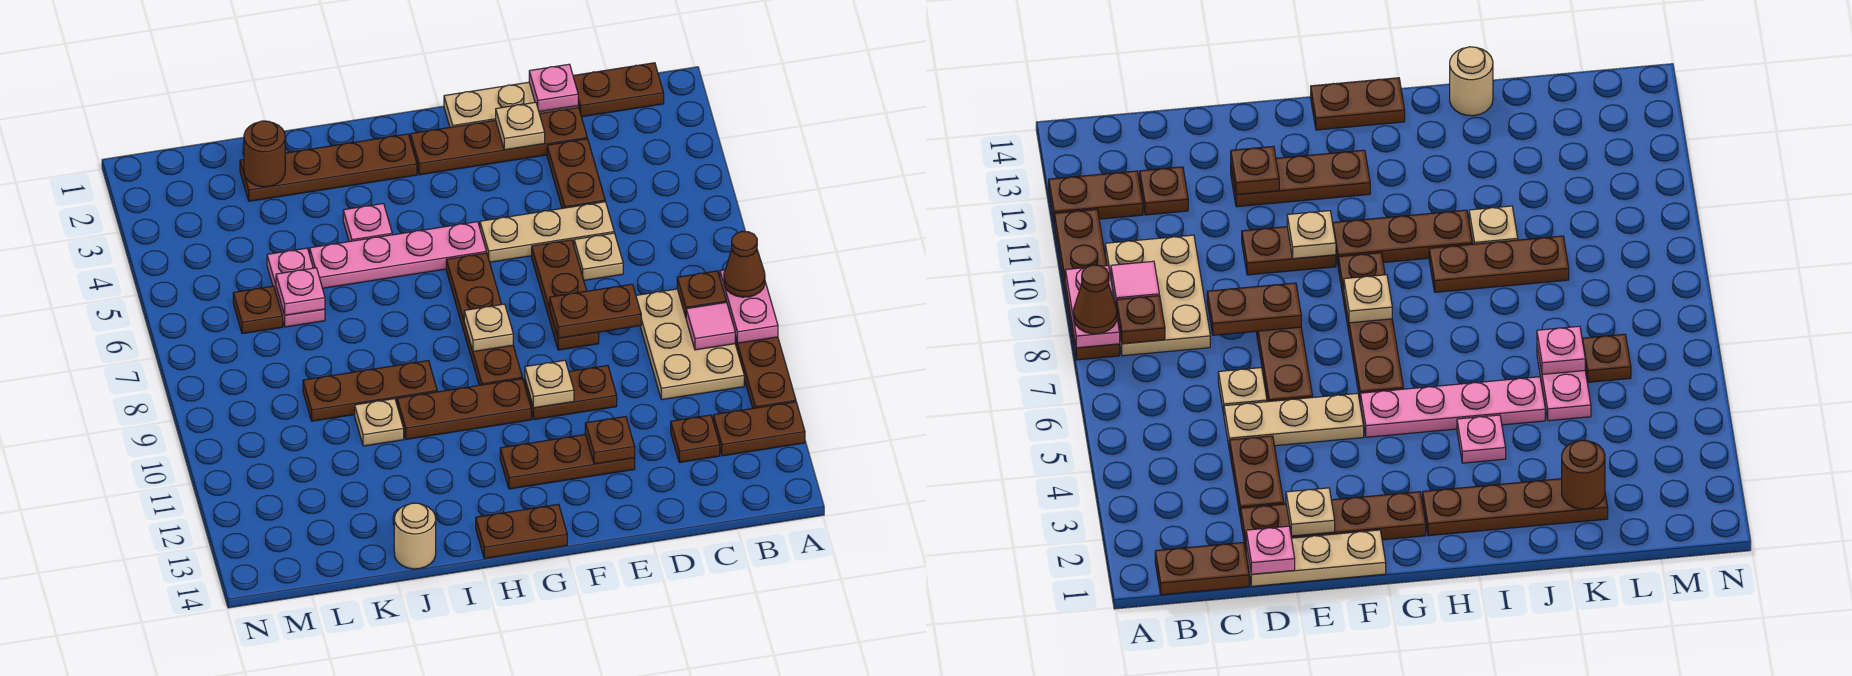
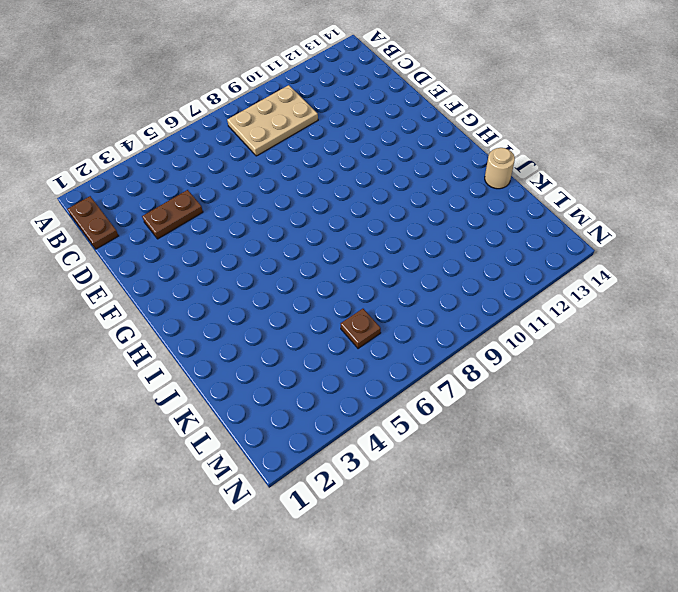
none -> brown plate A8:A11 level 1
none -> brown plate A12:B12 level 1
none -> brown plate C12 level 1
none -> tan plate D1:F1 level 1

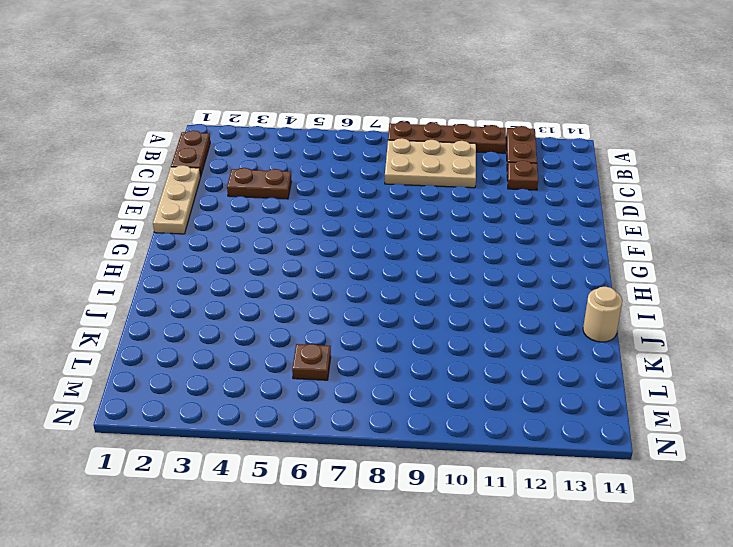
none -> brown plate D2:G2 level 1
none -> tan plate D5:F5 level 1
none -> tan plate D6 level 1
none -> brown plate E6:E8 level 1

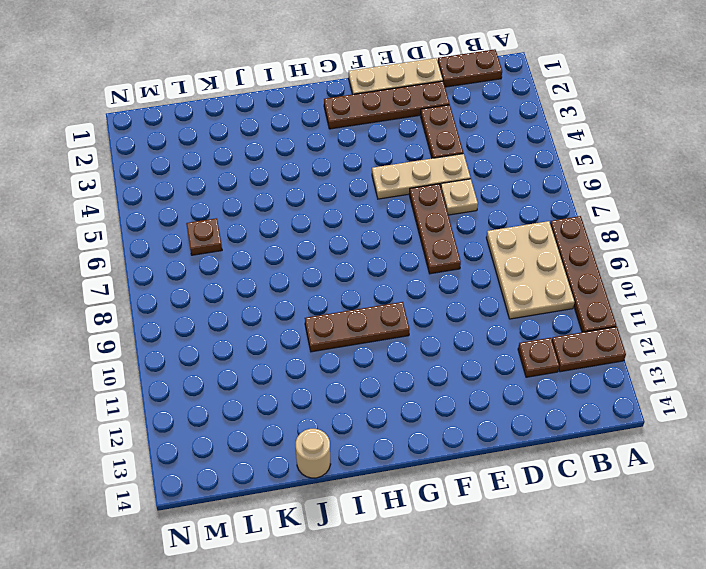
none -> brown plate E10:F10 level 1
none -> brown plate E12:G12 level 1
none -> pink plate G5:J5 level 1
none -> brown plate G6:G9 level 1

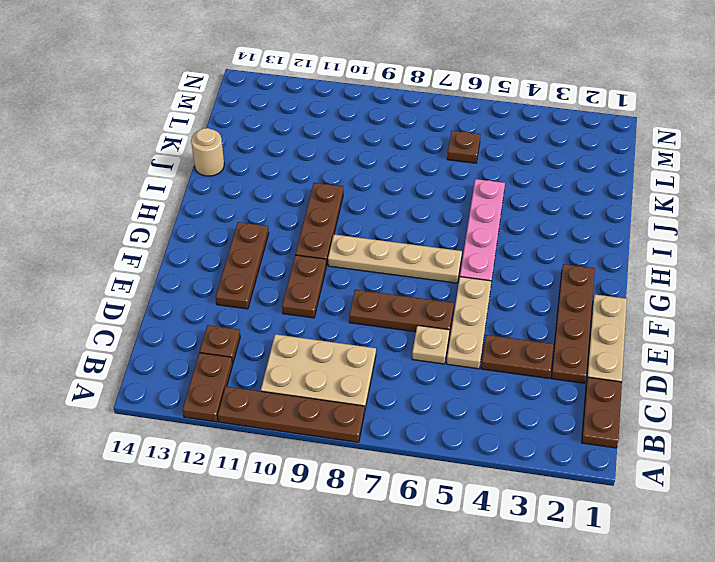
tan plate G6:G9 level 1 -> brown plate G6:G9 level 1
none -> brown plate G14:H14 level 1
none -> brown plate H2:K2 level 1
none -> pink plate I4 level 1
none -> brown plate I9:K9 level 1

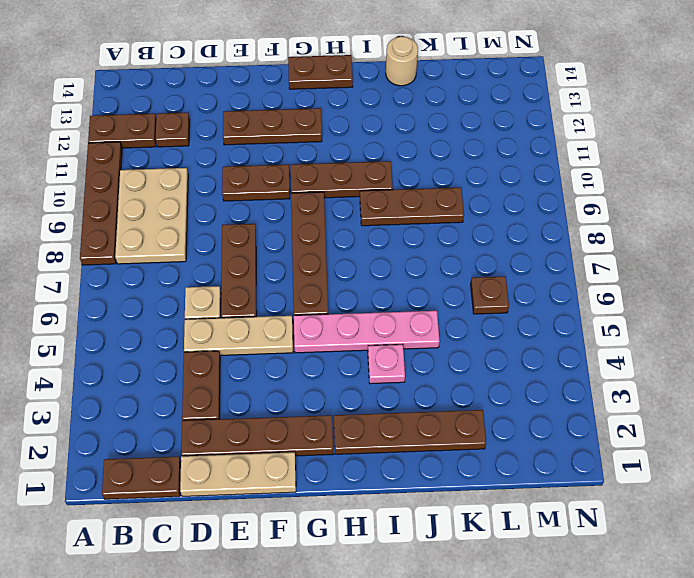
none -> tan plate J10 level 1
none -> pink plate K5:K6 level 1
none -> pink plate A8:A9 level 2
none -> brown plate B8 level 2

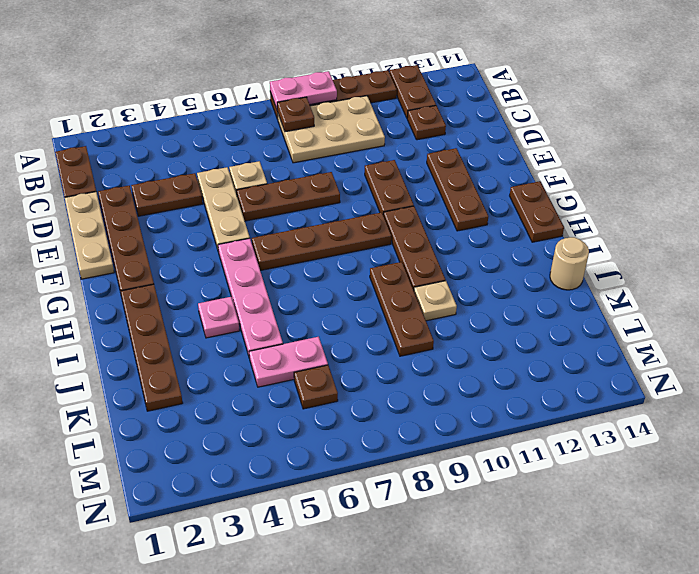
none -> pink tile B9 level 2
none -> pink plate D1 level 2
none -> brown plate D8:E8 level 2
none -> tan plate E2 level 2

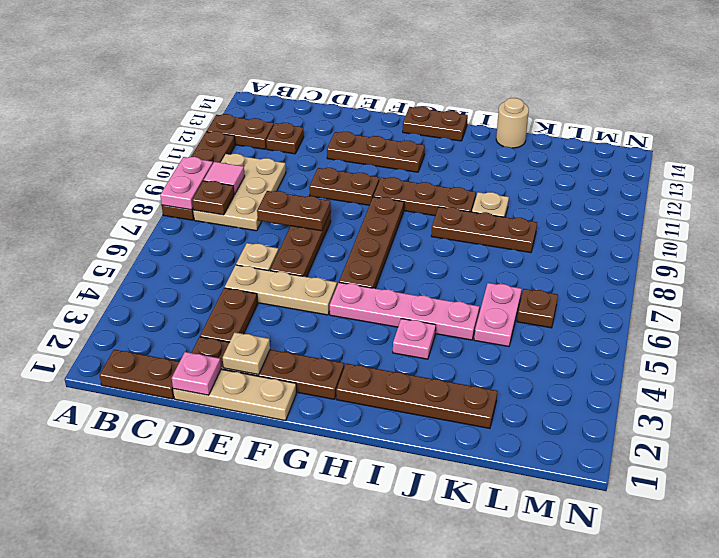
none -> brown plate E12 level 2
none -> tan plate F10 level 2
none -> tan plate G8 level 2
none -> brown round brick K2 level 2

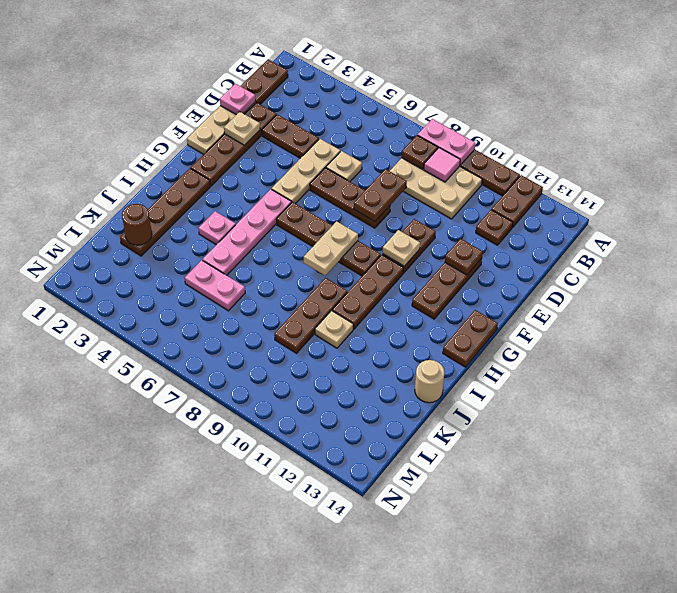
tan plate G8:H8 level 2 -> tan plate G8 level 2
none -> brown plate L6 level 1
none -> pink plate K6 level 2
none -> brown cone A8 level 3

